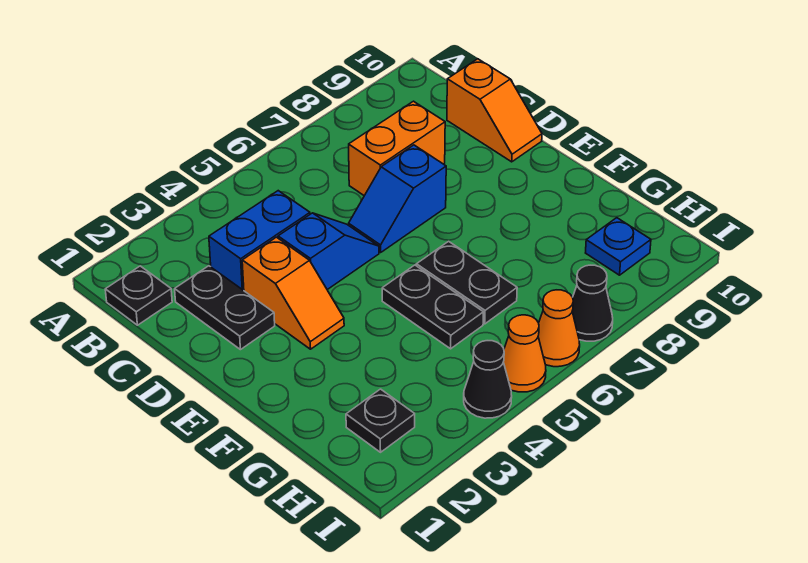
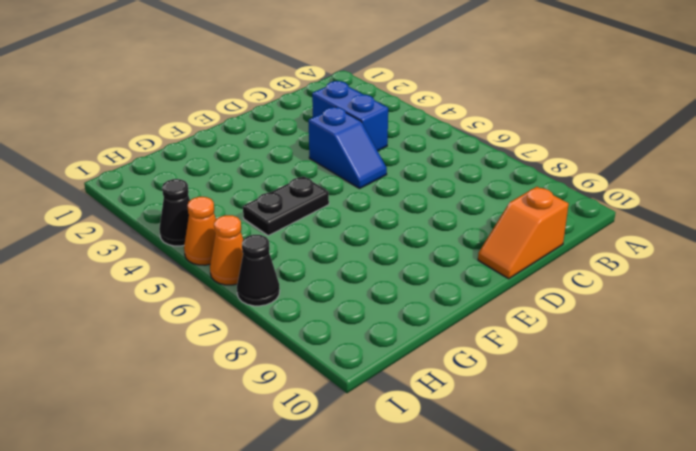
none -> black plate B1 level 1
none -> black plate C2:D2 level 1
none -> orange brick C7:C8 level 1

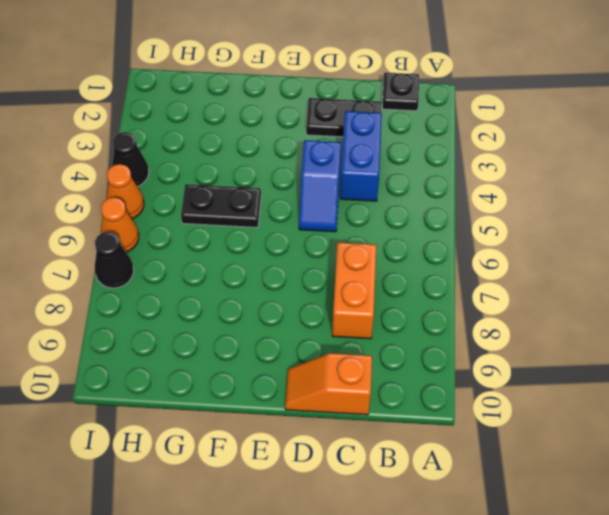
none -> orange slope D3:E3 level 1 top D
none -> blue slope D6:D7 level 1 top 7
none -> black plate F6:G6 level 1

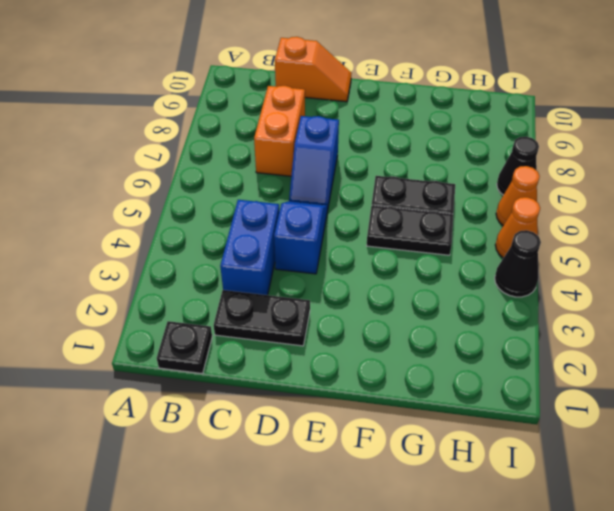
none -> orange slope D3:E3 level 1 top D
none -> black plate H2 level 1
none -> blue plate H9 level 1

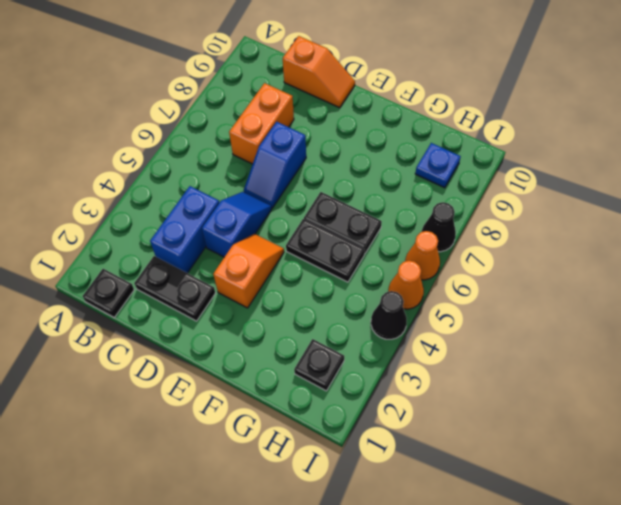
orange slope E3:E4 level 1 top 3 -> orange slope D3:E3 level 1 top D

